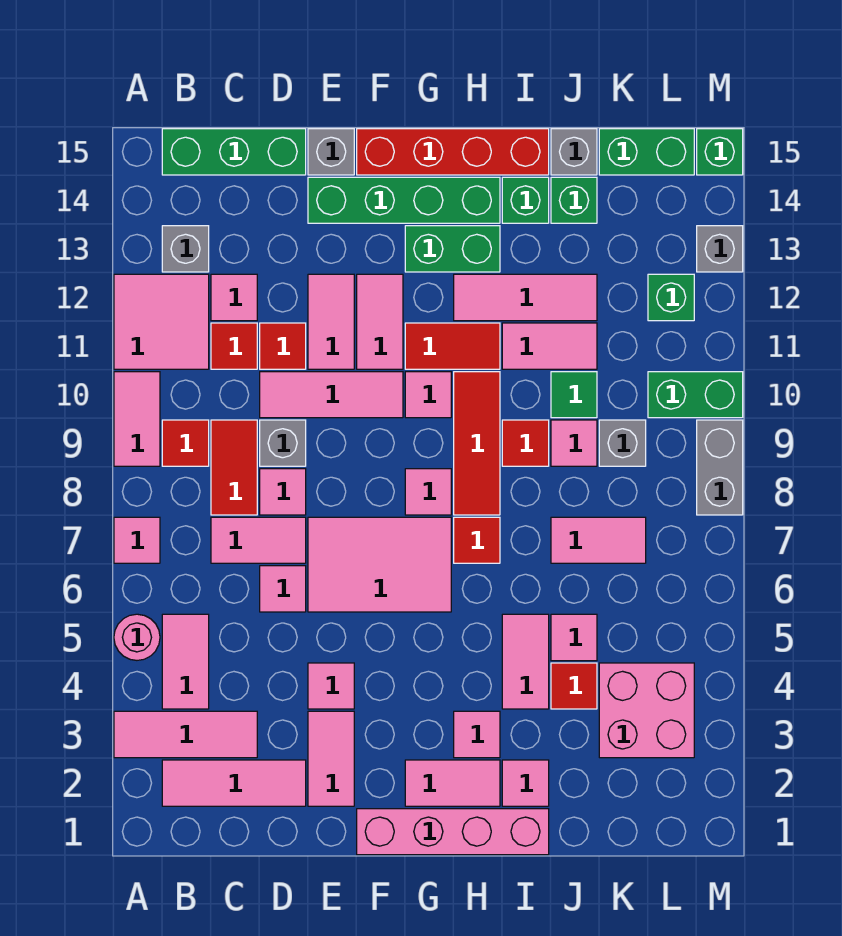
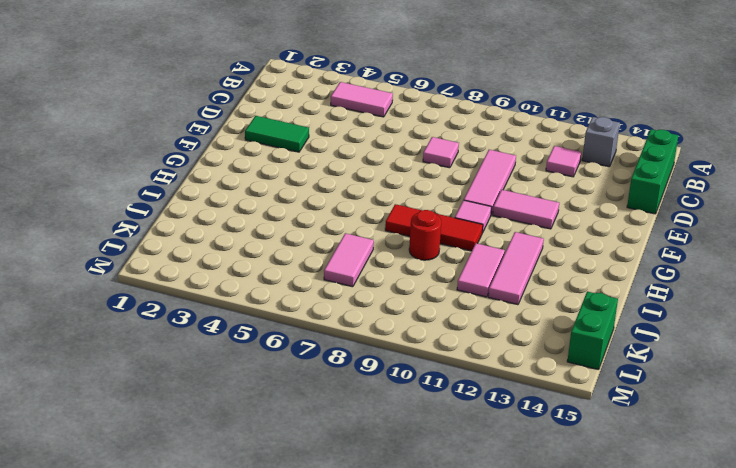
green tile E2:E3 level 1 -> pink tile E2:E3 level 1
red round brick I9 level 1 -> red tile I9 level 1
none -> pink tile A3:C3 level 1
none -> pink round brick A5 level 1
none -> pink tile A7 level 1
none -> pink tile A9:A10 level 1

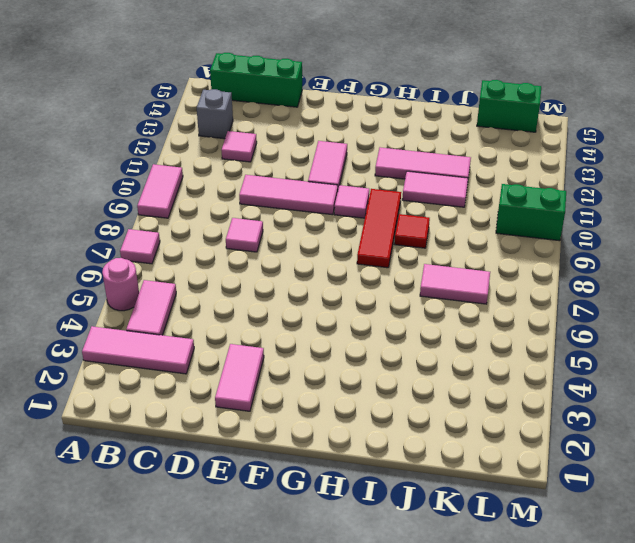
none -> pink tile A11:B12 level 1
none -> pink tile B2:D2 level 1
none -> red tile B9 level 1
none -> pink tile C7:D7 level 1

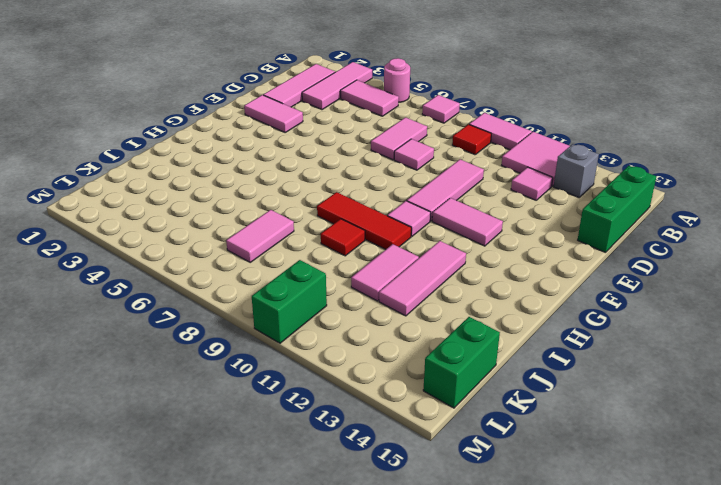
none -> red tile C8:C9 level 1
none -> red tile C11 level 1
none -> pink tile D6 level 1
none -> grey brick D9 level 1

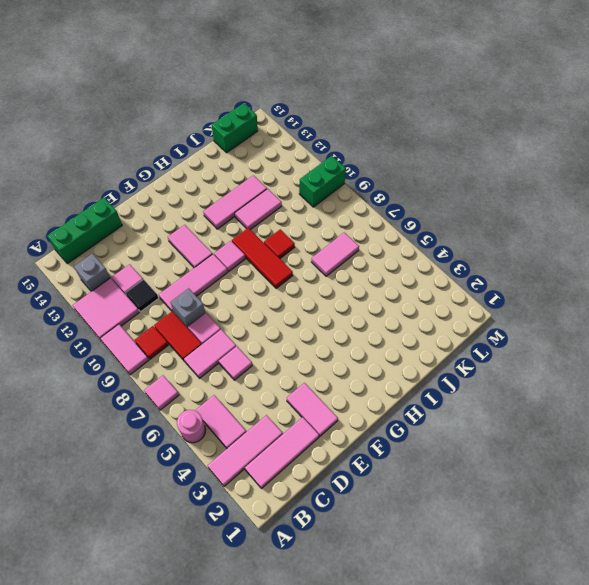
black tile C11 level 1 -> red tile C11 level 1
none -> red tile D11 level 1
none -> pink tile E4 level 1
none -> pink tile E6:G7 level 1
none -> pink tile E11:E12 level 1

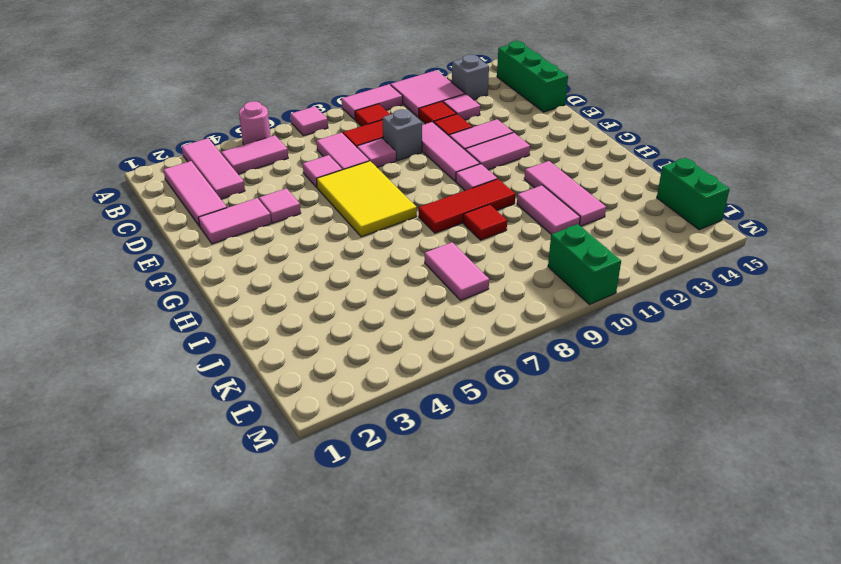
yellow tile E6:G7 level 1 -> pink tile E6:G7 level 1
none -> green brick E14:H14 level 1
none -> grey brick E15 level 1
none -> pink brick F1:I1 level 1
none -> red brick F15:I15 level 1

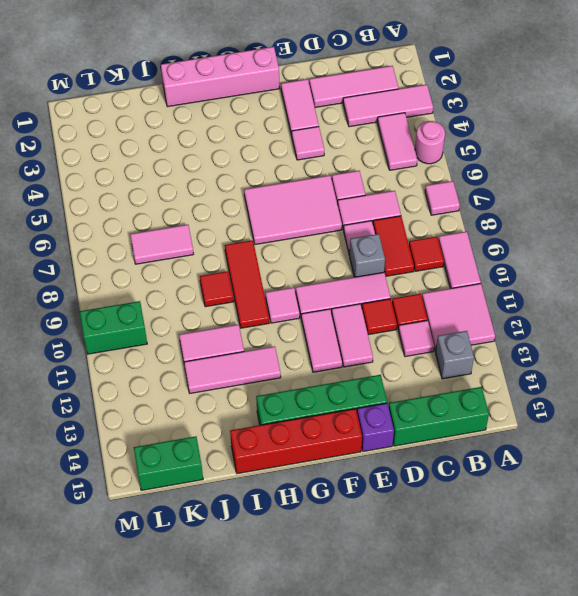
purple brick E15 level 1 -> grey brick E15 level 1
none -> pink tile G2:H2 level 1
none -> pink tile G8 level 1
none -> red tile G11:H11 level 1
none -> green brick G13:H13 level 1

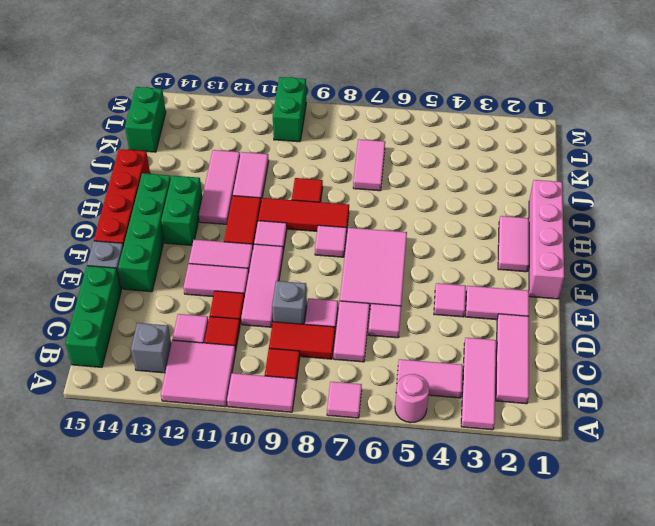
none -> pink tile H3 level 1
none -> red tile H7 level 1
none -> pink tile I2 level 1
none -> pink tile I4:I5 level 1

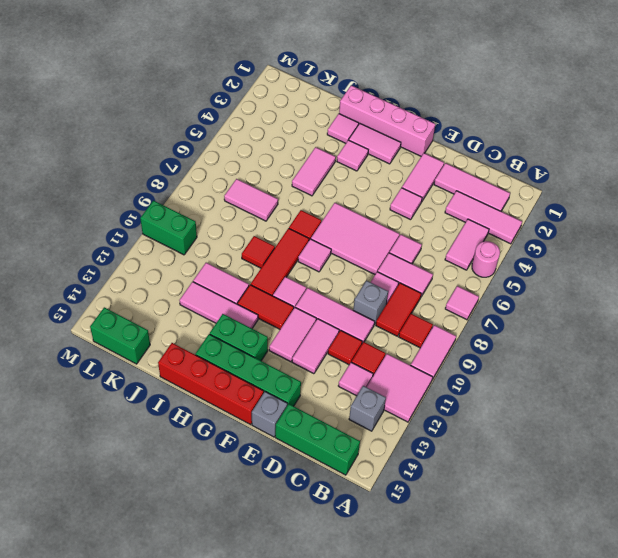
none -> green brick I14 level 1
none -> red tile J4 level 1
none -> pink tile J5 level 1
none -> pink tile J9 level 1

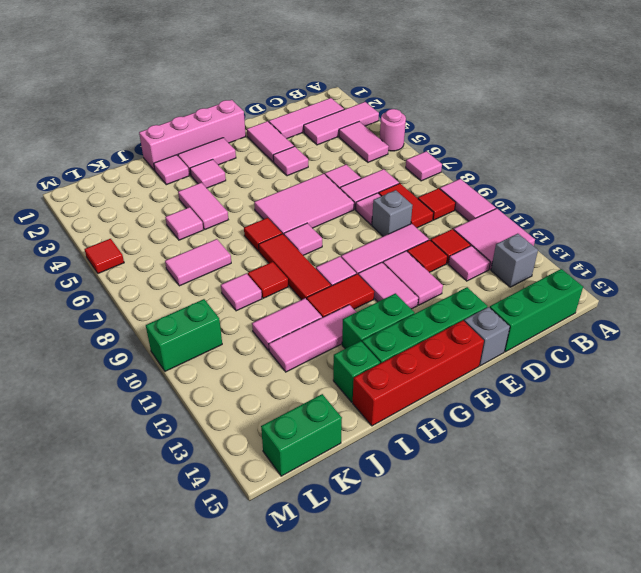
red tile M5 level 1 -> red tile J4 level 1
none -> green tile J10 level 1
none -> green brick J14 level 1
none -> grey brick J15 level 1
none -> pink brick K3:L4 level 1

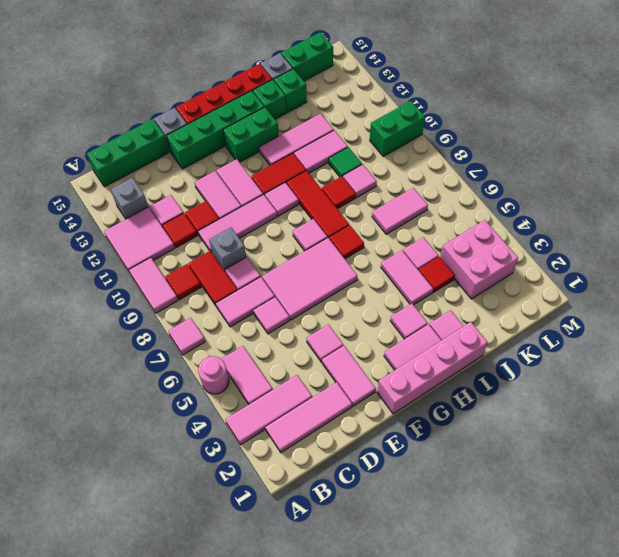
none -> grey brick K9 level 1
none -> green brick L12 level 1
none -> grey brick M8:M9 level 1
none -> grey brick M13 level 1

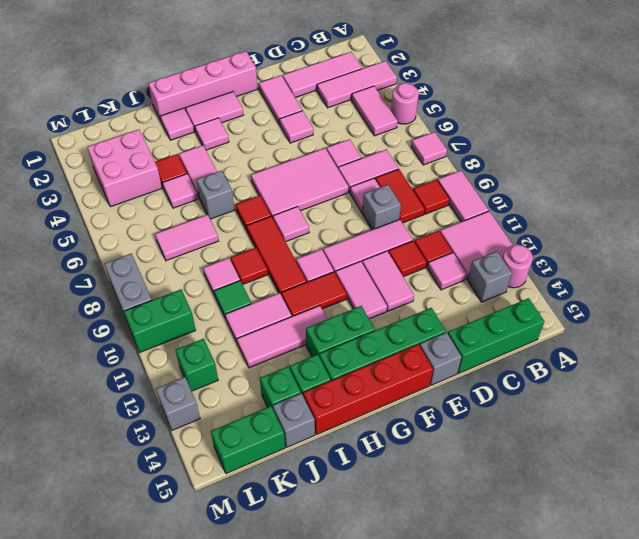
pink round brick A13 level 1 -> none
grey brick I6 level 1 -> grey brick K9 level 1
none -> green brick M15 level 1

